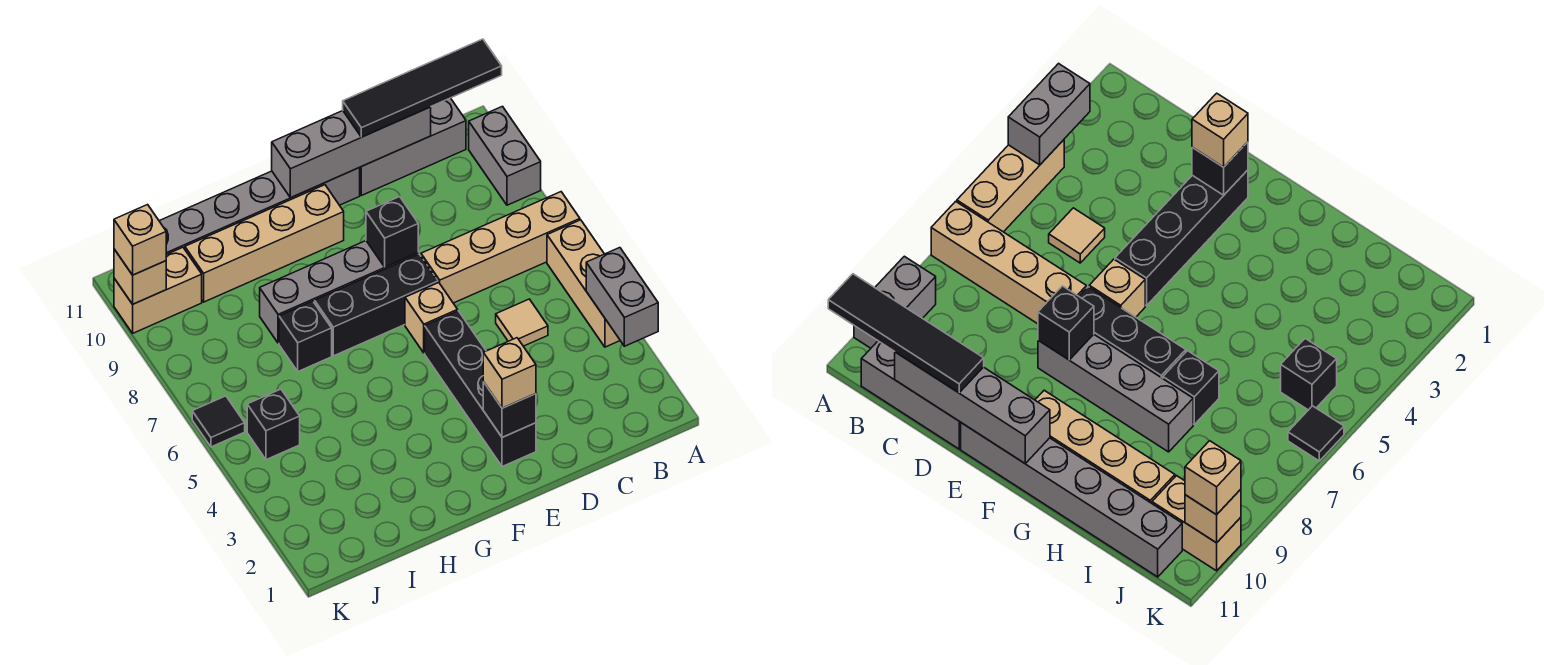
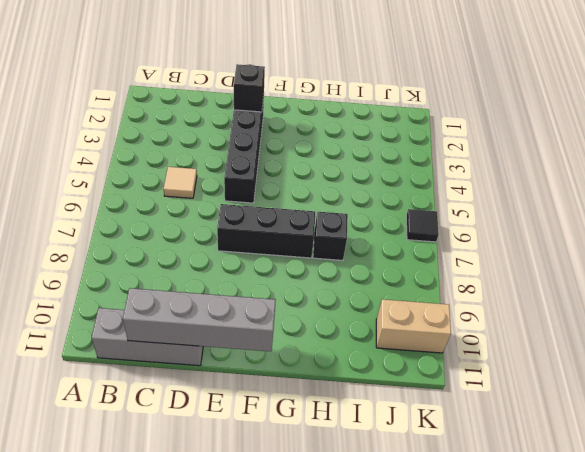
none -> tan brick A4:A6 level 1
none -> tan brick A7:D7 level 1
none -> grey brick A9:A10 level 1

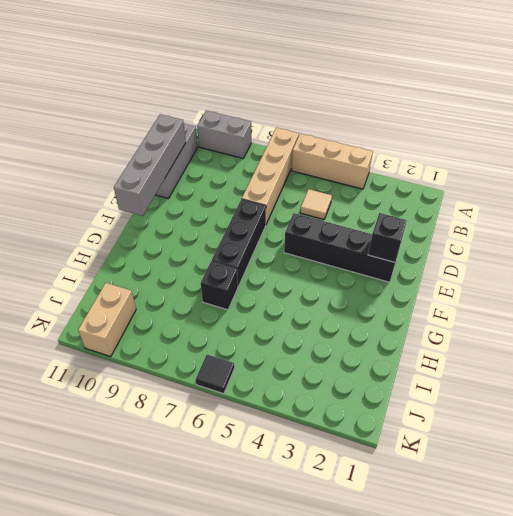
none -> tan brick E6 level 1
none -> grey brick E8:H8 level 1
none -> grey brick E11:J11 level 1

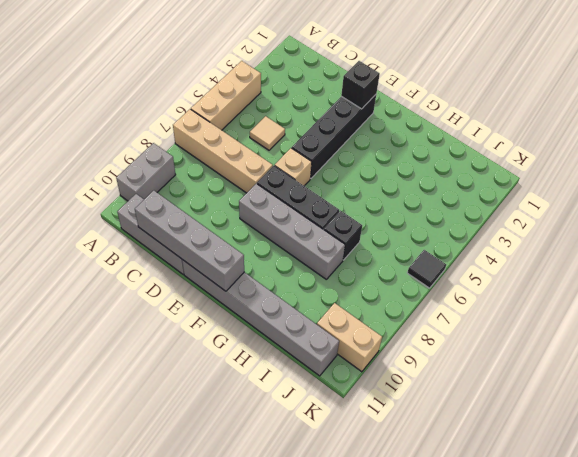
none -> tan brick F10:I10 level 1
none -> black brick J5 level 1
none -> grey brick A3:A4 level 2

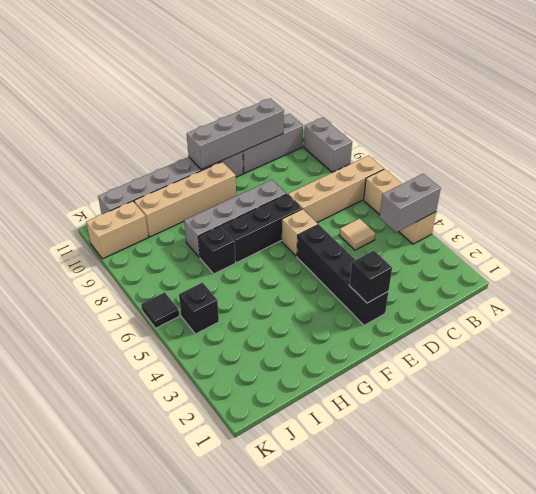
grey brick A4:B4 level 2 -> grey brick A3:A4 level 2
none -> black brick E8 level 2
none -> tan brick K10 level 2
none -> black tile A11:D11 level 3

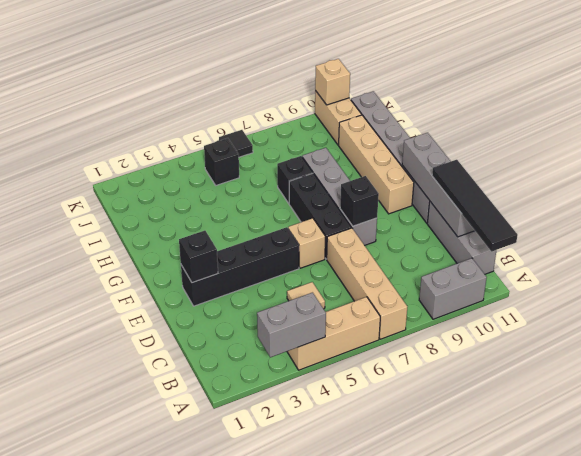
none -> tan brick E2 level 3
none -> tan brick K10 level 3

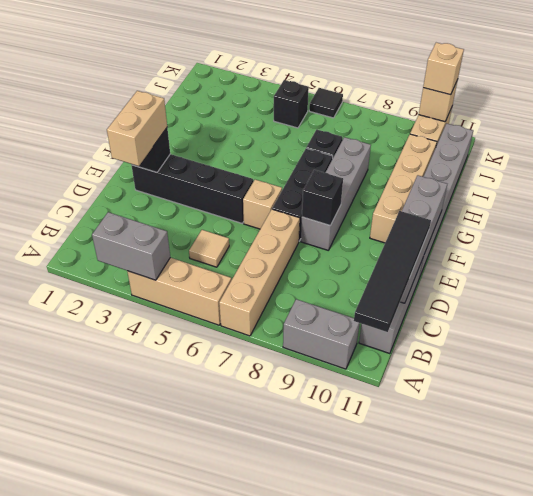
tan brick D2:E2 level 3 -> tan brick E2 level 3

